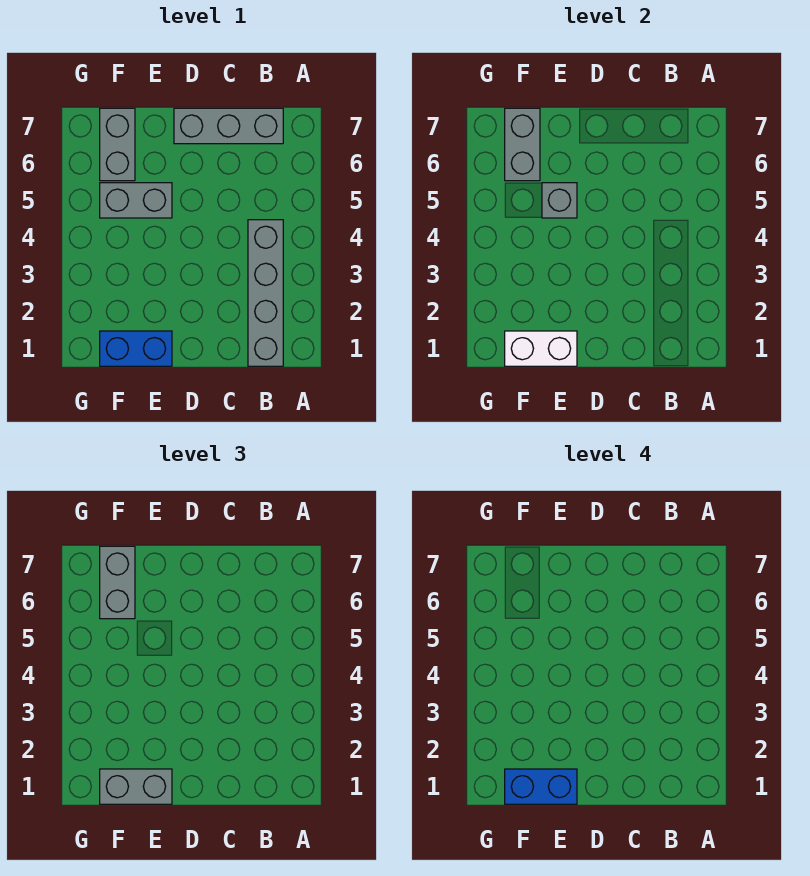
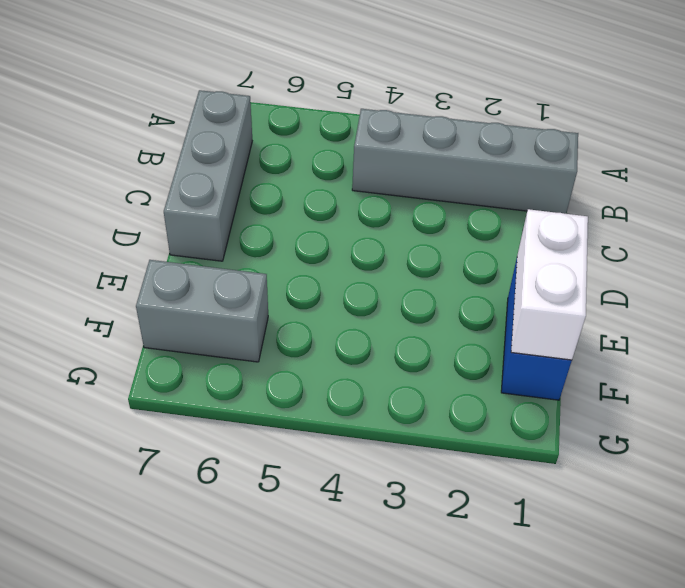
none -> grey brick E5:F5 level 1
none -> grey brick E5 level 2

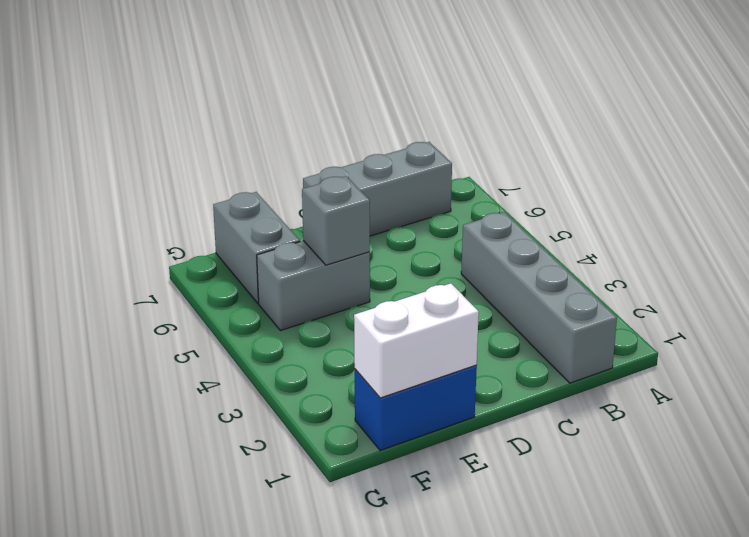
none -> grey brick F6:F7 level 2
none -> grey brick E1:F1 level 3

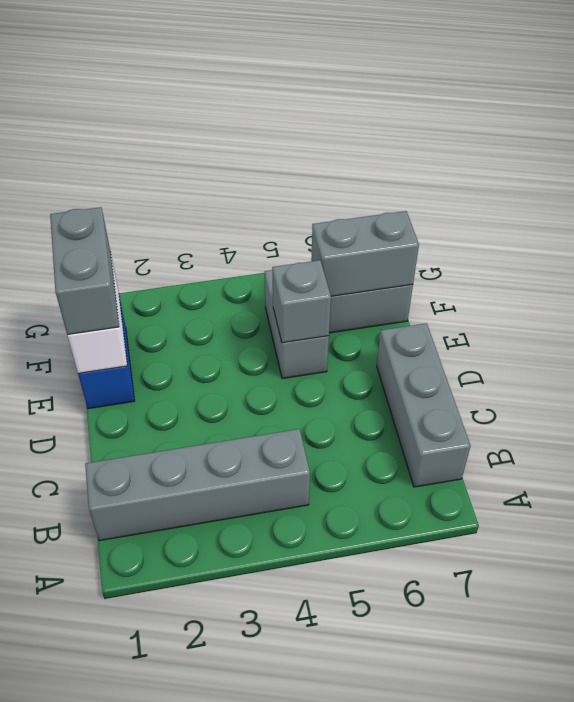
none -> grey brick F6:F7 level 3
none -> blue brick E1:F1 level 4

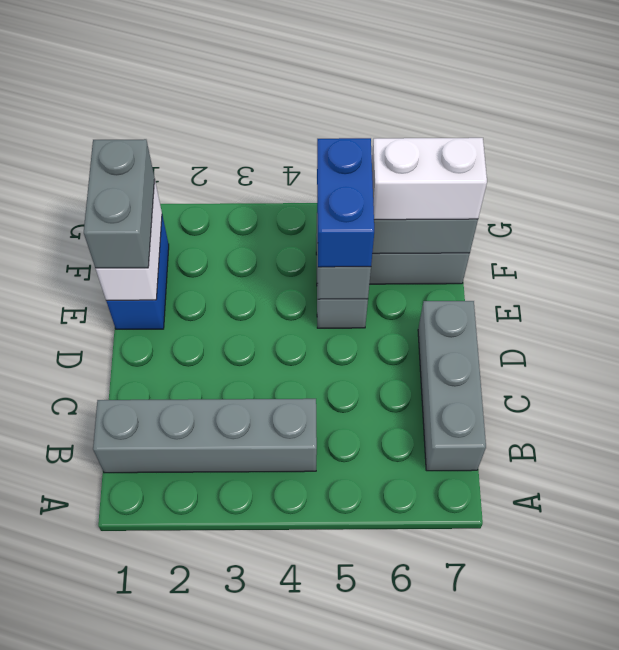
blue brick E5:F5 level 3 -> blue brick E1:F1 level 4
white brick F6:F7 level 3 -> grey brick F6:F7 level 3

